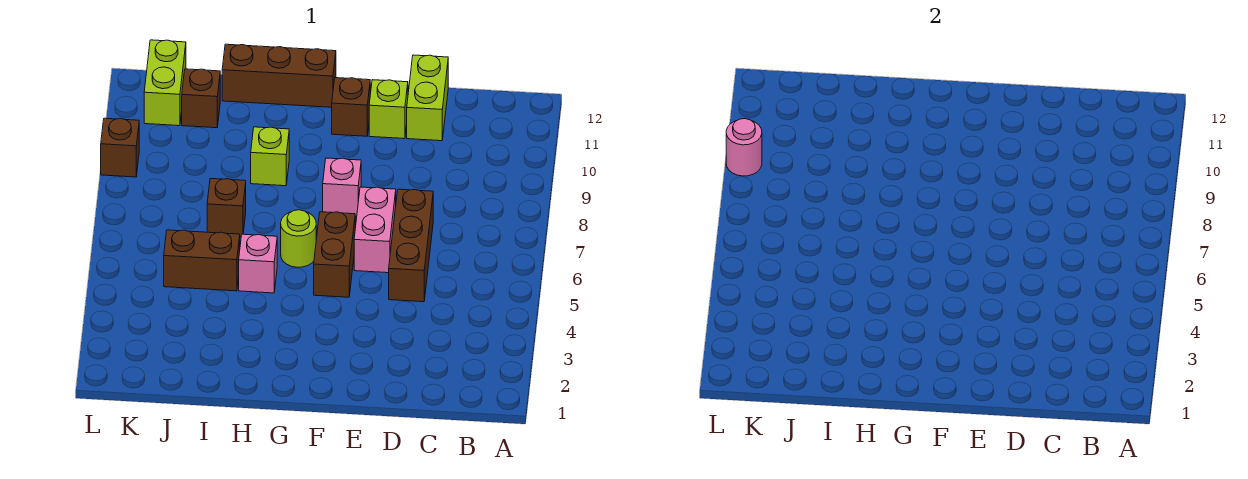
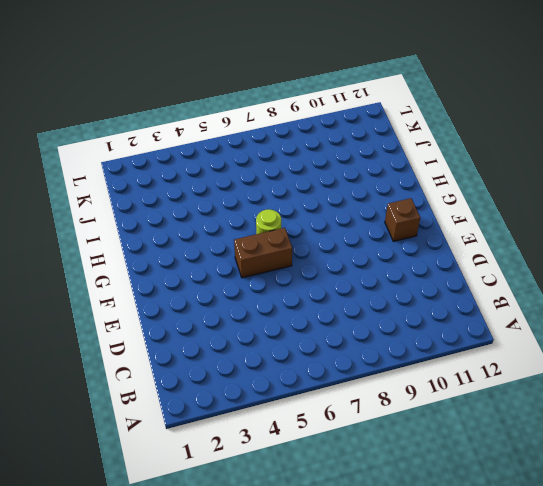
none -> brown brick D5:D7 level 1
none -> lime brick D11:D12 level 1
none -> pink brick E6:E7 level 1

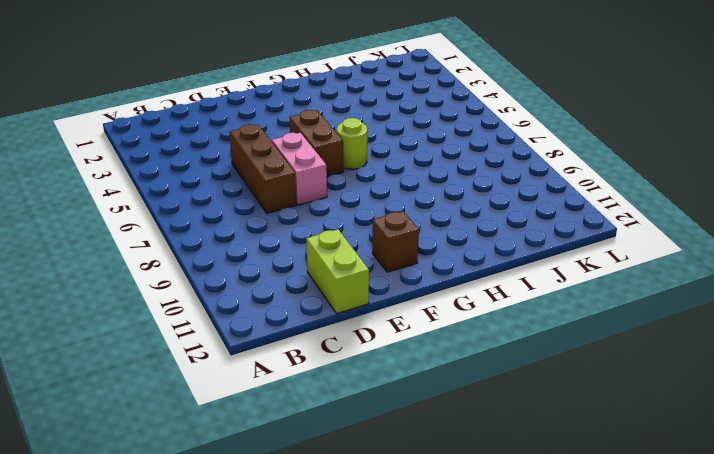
none -> lime brick E11 level 1
none -> pink brick F8 level 1
none -> brown brick G12:I12 level 1

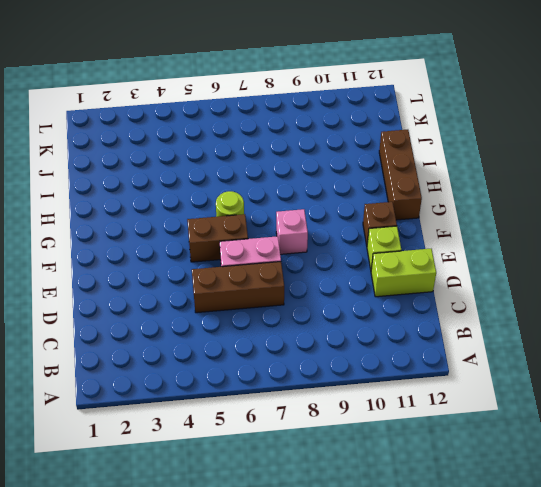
none -> pink brick H5 level 1
none -> lime brick H9 level 1
none -> brown brick I5:J5 level 1

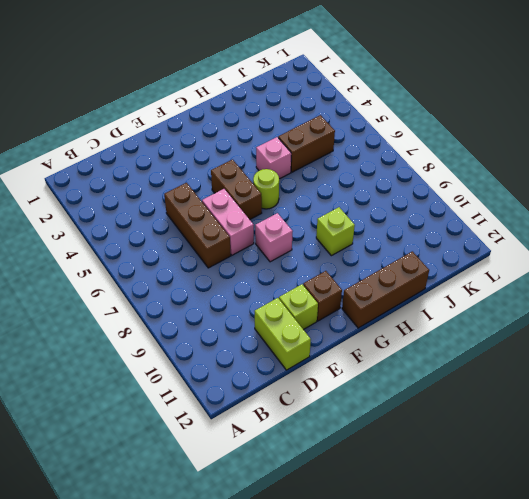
none -> brown brick I7 level 1
none -> brown brick J11 level 1
none -> lime brick K11:K12 level 1

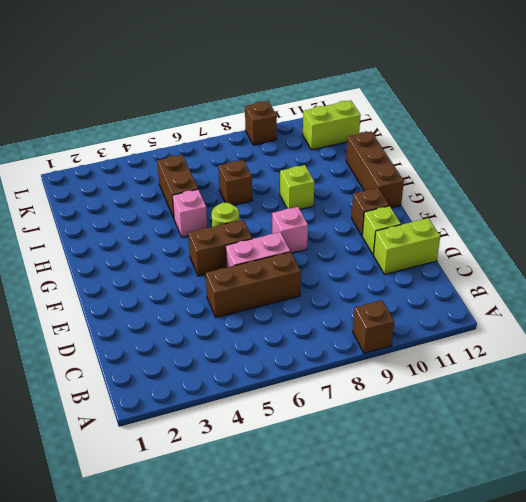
brown brick A9 level 1 -> brown brick J11 level 1
none -> pink round brick L9 level 2

